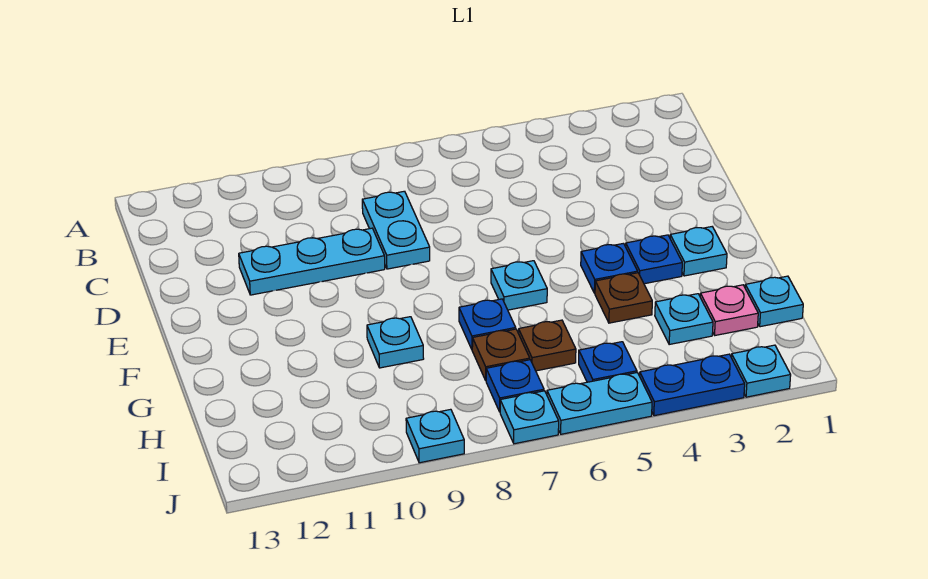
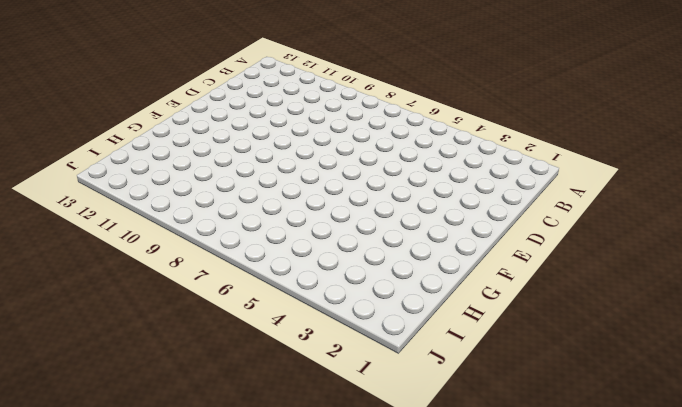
none -> cyan plate C8:D8 level 1
none -> cyan plate D9:D11 level 1
none -> cyan plate F2 level 1

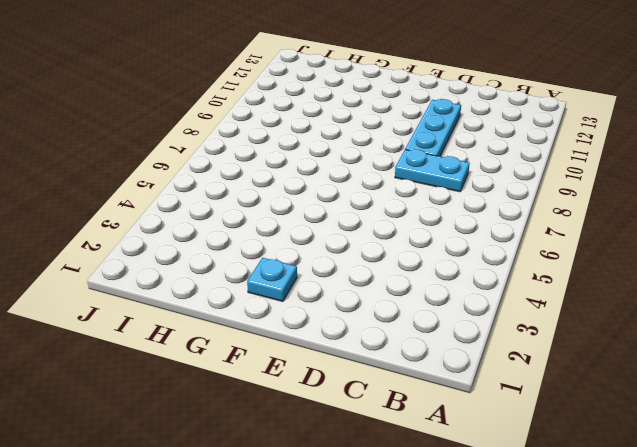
none -> blue plate F3 level 1
none -> blue plate F4 level 1
none -> cyan plate F6 level 1

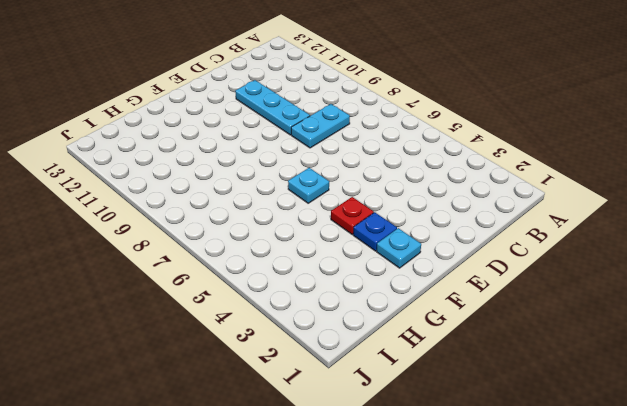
red plate F4 level 1 -> blue plate F4 level 1
none -> brown plate G4 level 1
none -> blue plate G7 level 1
none -> cyan plate G9 level 1

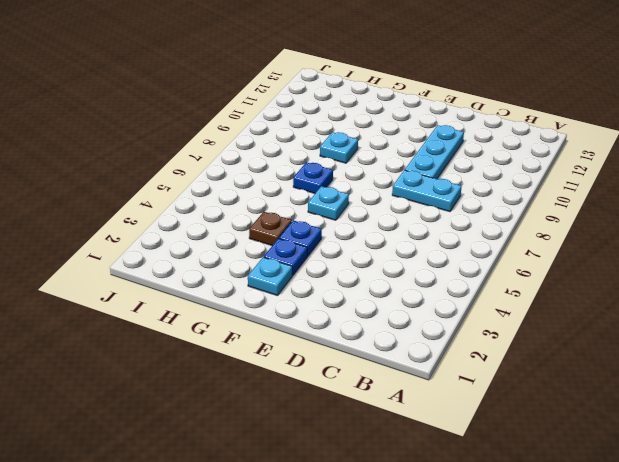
none -> cyan plate H1 level 1
none -> pink plate H2 level 1
none -> cyan plate H3 level 1

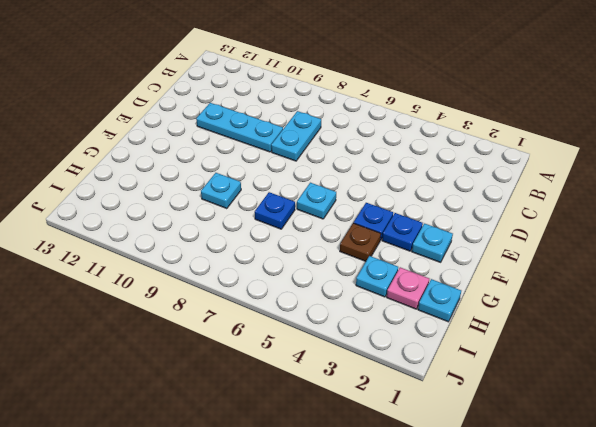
none -> brown plate H6 level 1
none -> brown plate H7 level 1
none -> blue plate I5 level 1

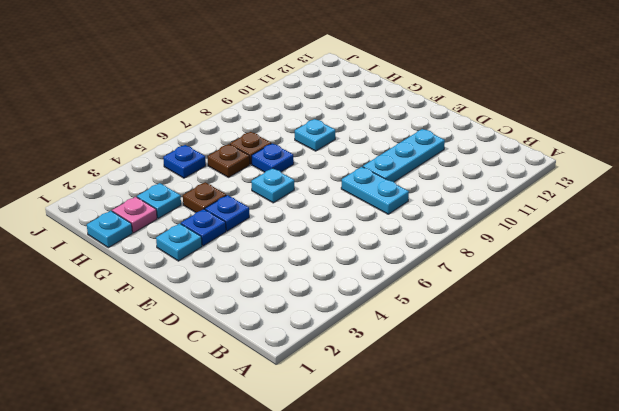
none -> blue plate I7 level 1
none -> cyan plate J2 level 1
none -> blue plate J3:J4 level 1

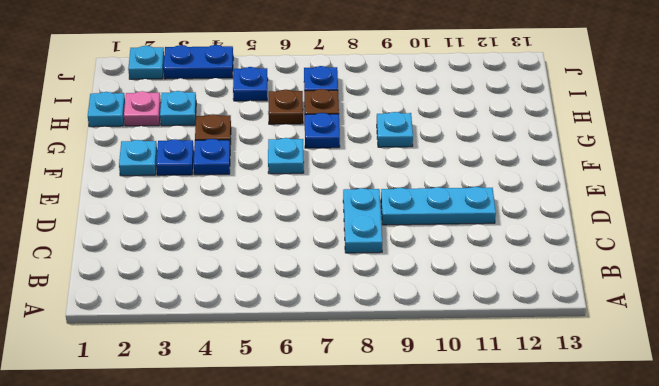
none -> cyan plate J5:J6 level 1
none -> cyan plate J7 level 1
none -> cyan plate J9 level 1

